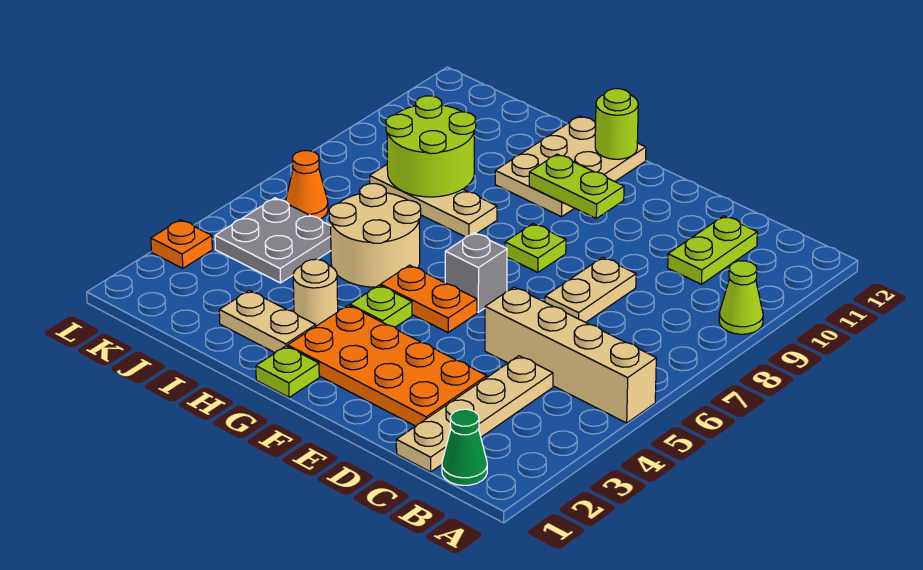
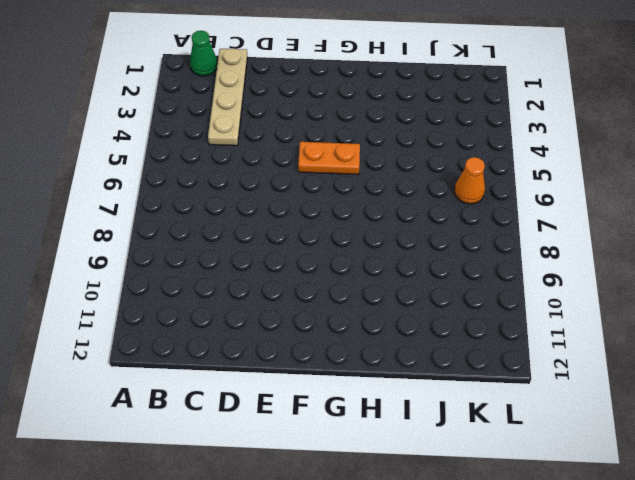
none -> tan brick A5:D5 level 1
none -> lime cone A9 level 1
none -> lime plate C10:C11 level 1

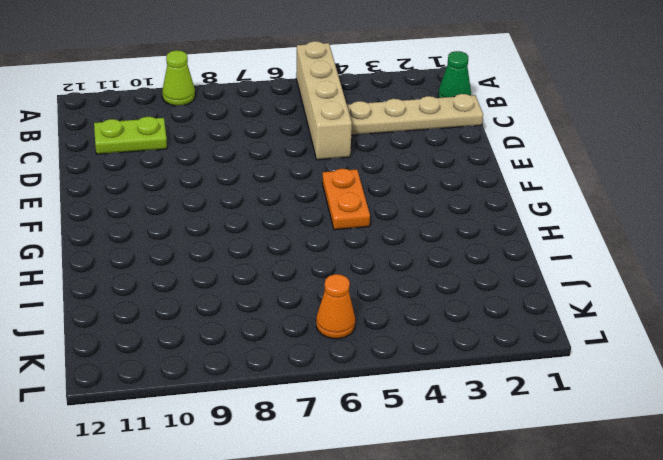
none -> orange plate D2:G3 level 1
none -> tan plate D7:D8 level 1
none -> grey brick F6 level 1

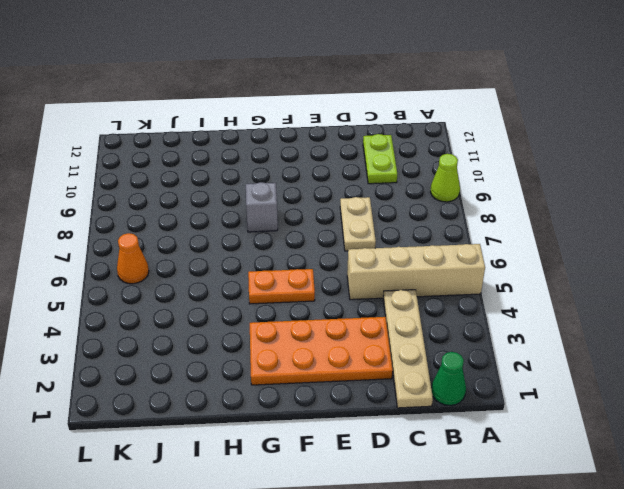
grey brick G8 level 1 -> grey brick F6 level 1
none -> lime plate F8 level 1
none -> lime plate G1 level 1
none -> lime plate G4 level 1

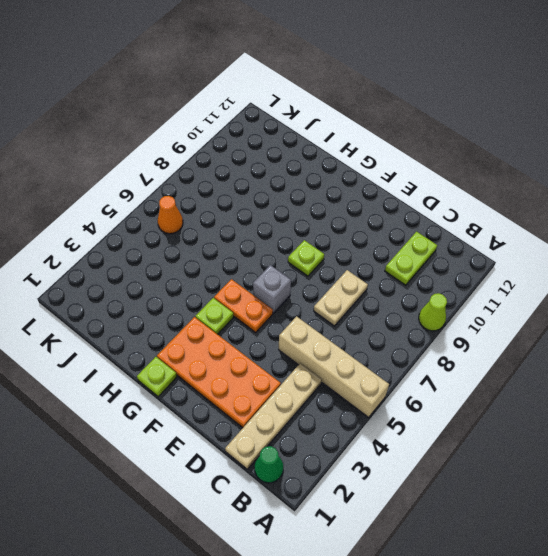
none -> tan plate G10:H12 level 1
none -> tan plate H2:I2 level 1
none -> tan round brick H3 level 1

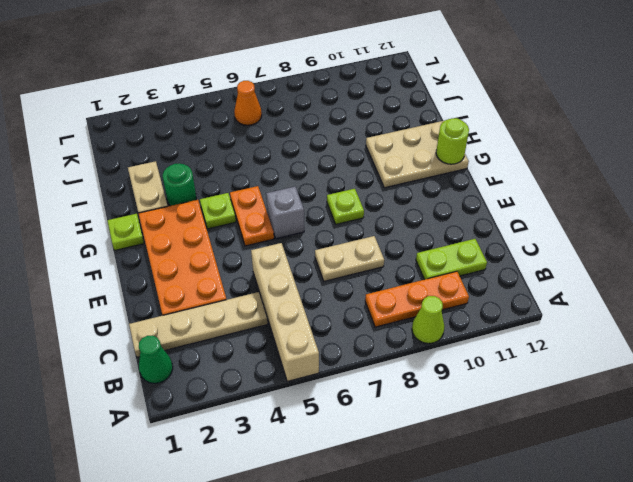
orange plate B8:B10 level 1 -> none
green round brick H3 level 1 -> tan round brick H3 level 1
none -> tan round brick H5:I6 level 1
none -> tan plate H8:J8 level 1
none -> grey plate J4:K5 level 1

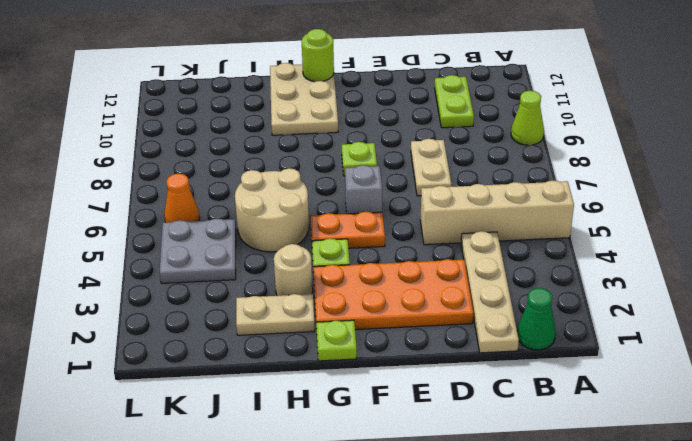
none -> tan plate H8:J8 level 1
none -> orange plate L3 level 1
none -> lime plate F10:G10 level 2

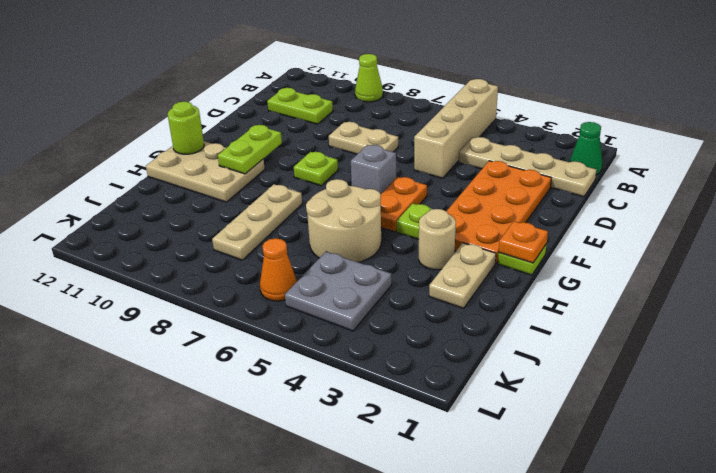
orange plate G1 level 2 -> orange plate L3 level 1
none -> lime round brick I8:J9 level 2

